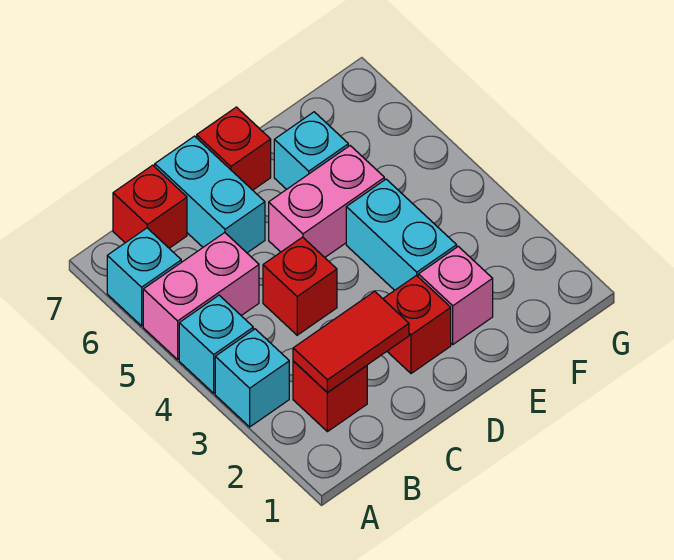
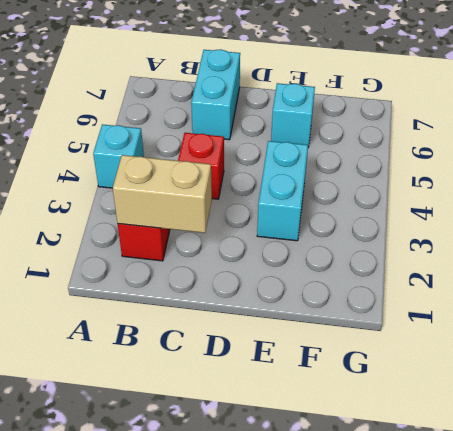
tan brick B2:C2 level 2 -> red tile B2:C2 level 2
none -> cyan brick A3 level 1
none -> pink brick A5:B5 level 1
none -> cyan brick A6 level 1

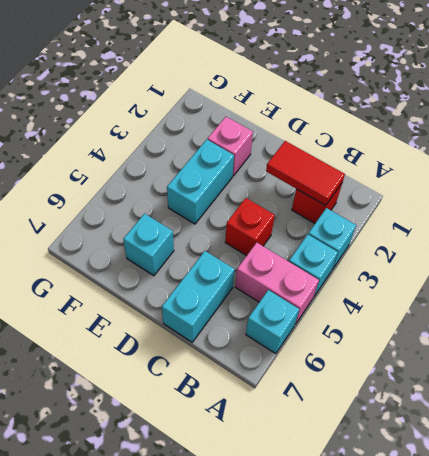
none -> red brick B7 level 1
none -> red brick D2 level 1
none -> pink brick D5:E5 level 1

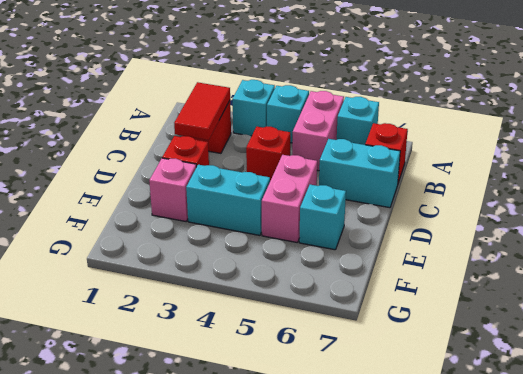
none -> red brick D7 level 1

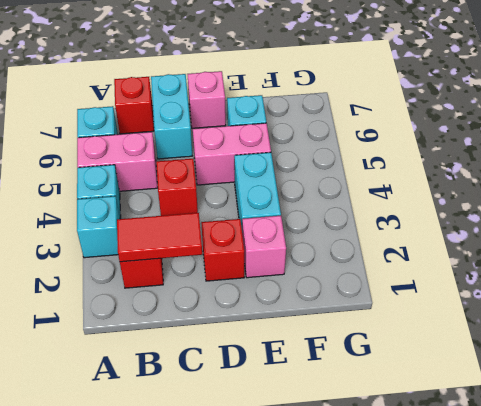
pink brick D7 level 1 -> red brick D7 level 1

